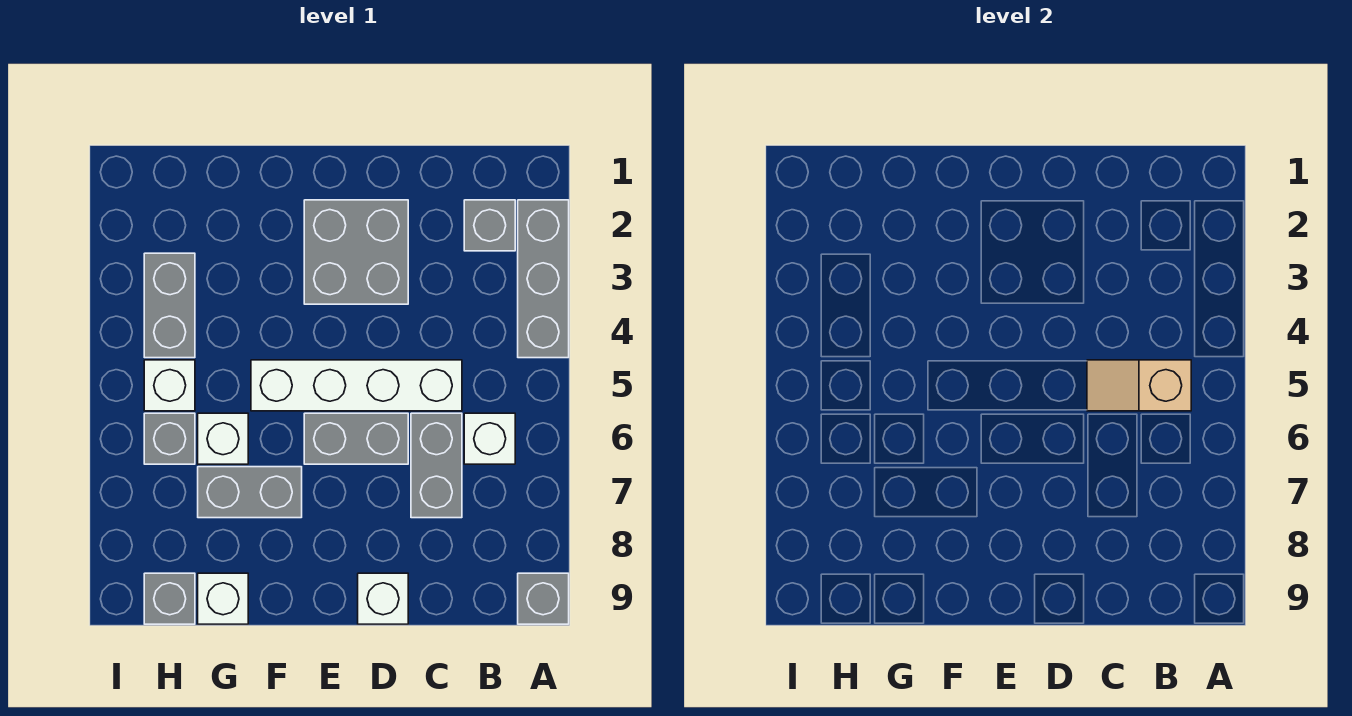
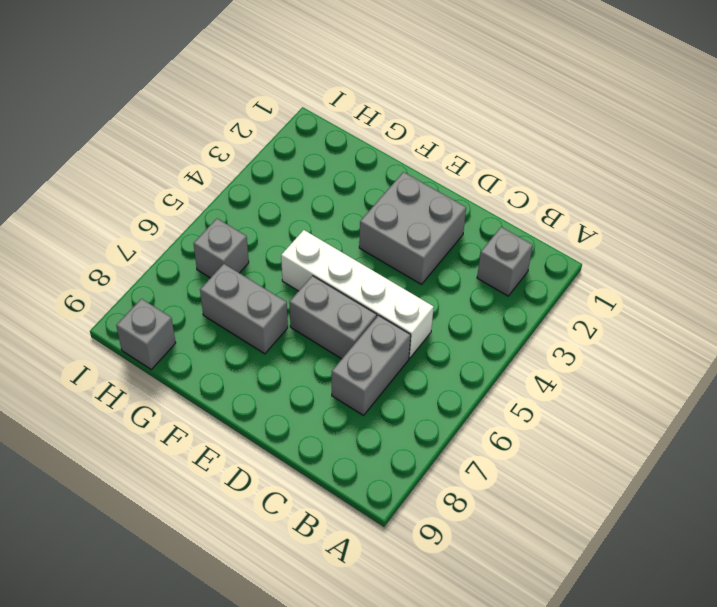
none -> grey brick A2:A4 level 1
none -> grey brick A9 level 1
none -> white brick B6 level 1

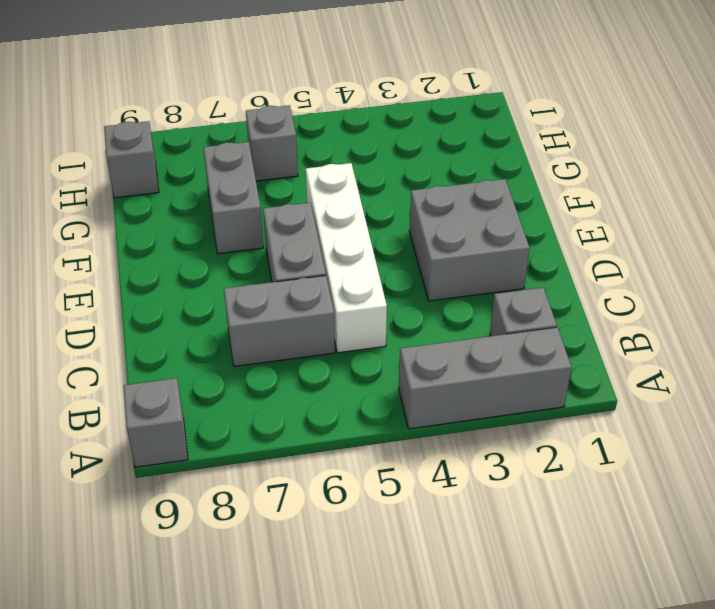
none -> white brick B6 level 1
none -> white brick D9 level 1
none -> white brick G6 level 1

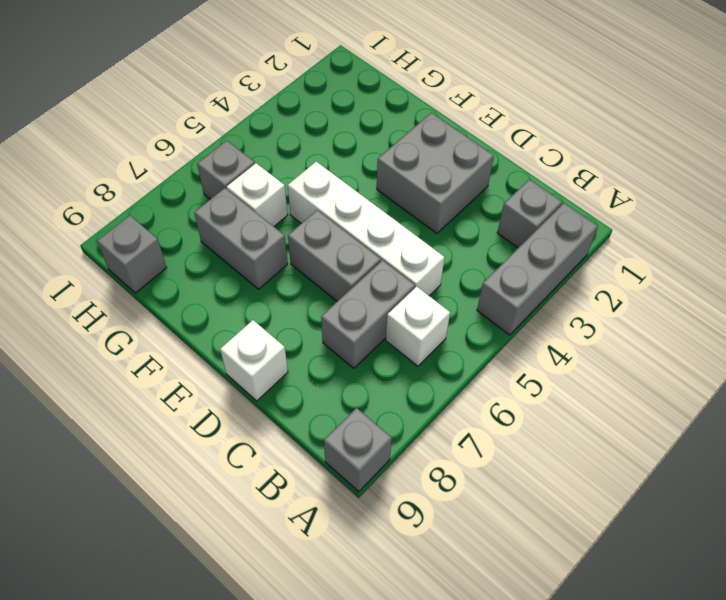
none -> white brick G9 level 1
none -> grey brick H3:H4 level 1
none -> white brick H5 level 1

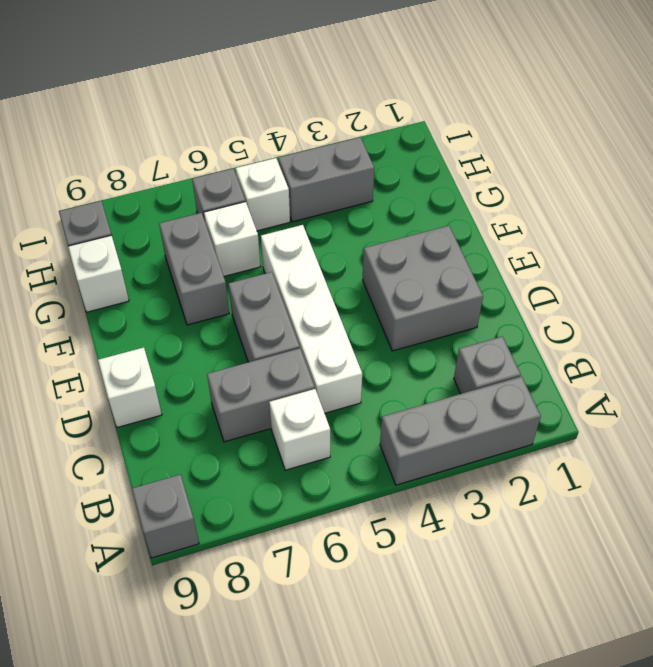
none -> tan slope B5:C5 level 2 top B

